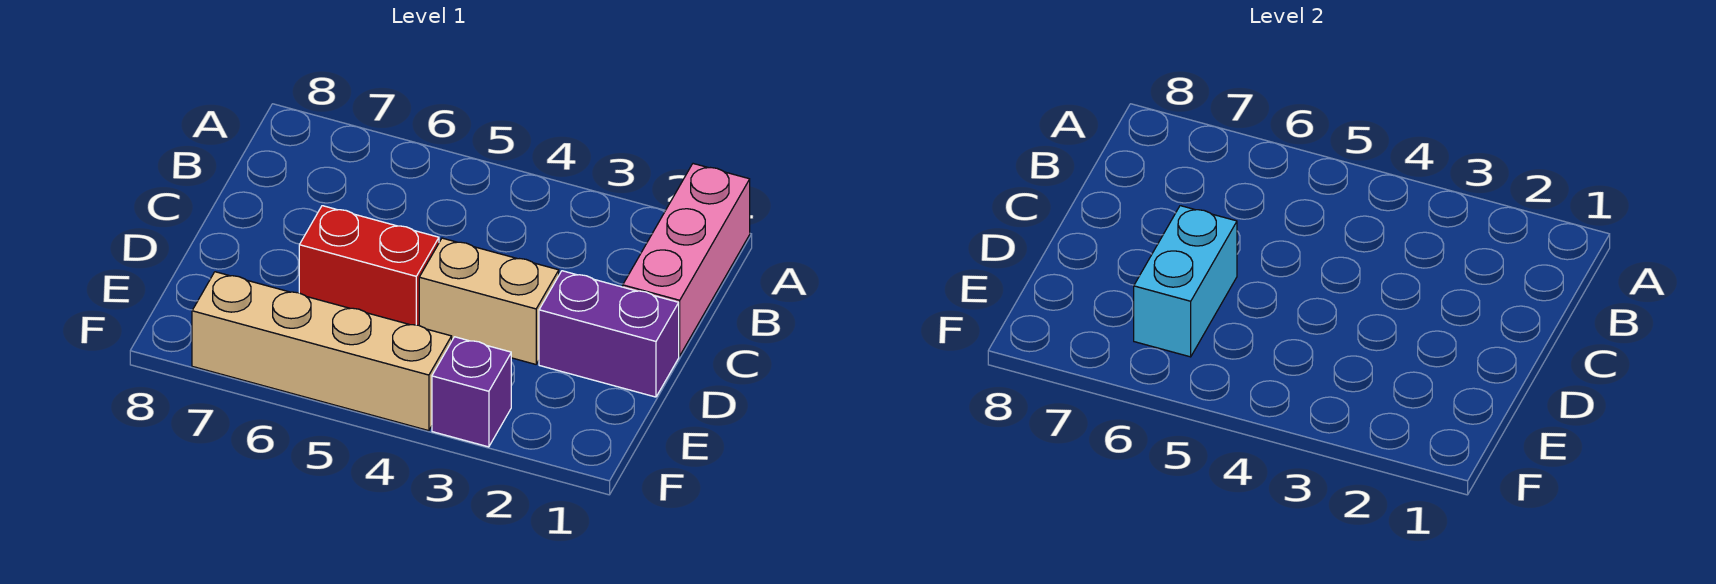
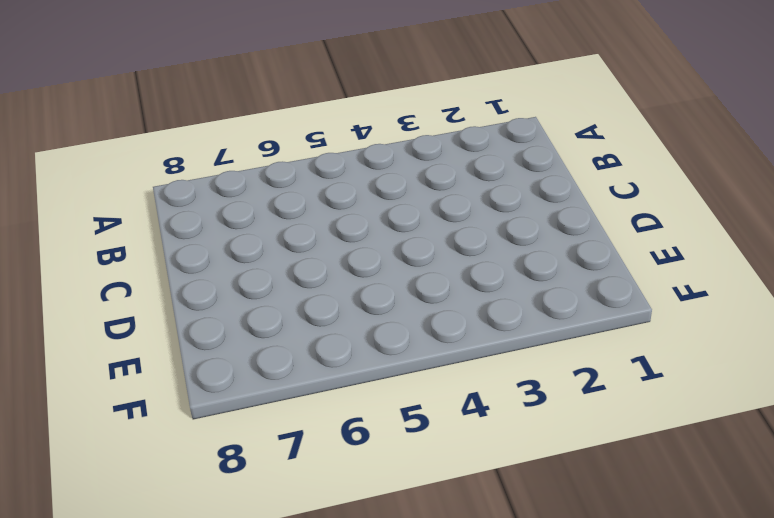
none -> pink brick A1:C1 level 1
none -> purple brick D1:D2 level 1

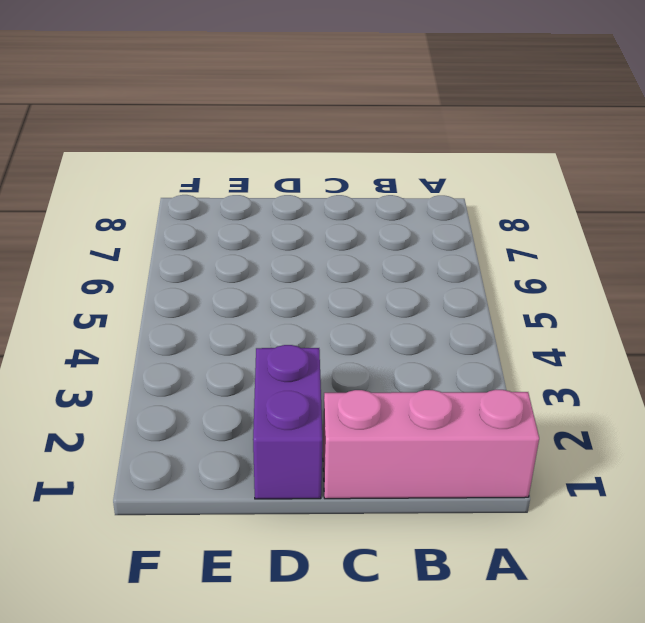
none -> tan brick D3:D4 level 1
none -> red brick D5:D6 level 1

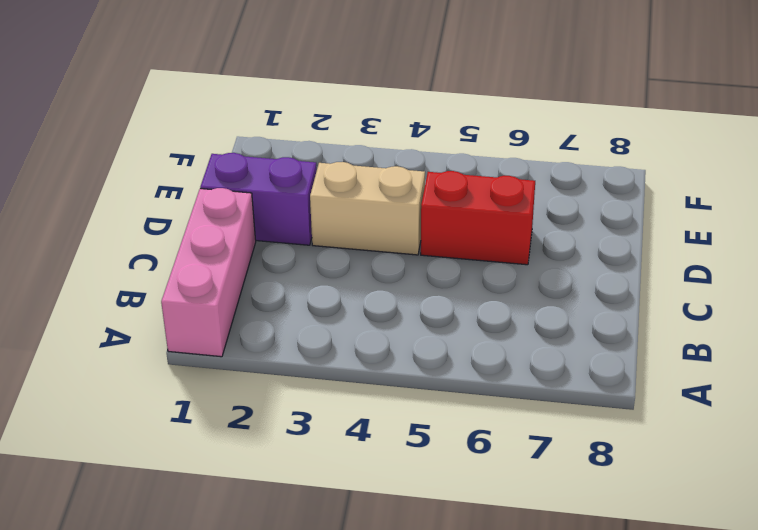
none -> purple brick F3 level 1
none -> tan brick F4:F7 level 1

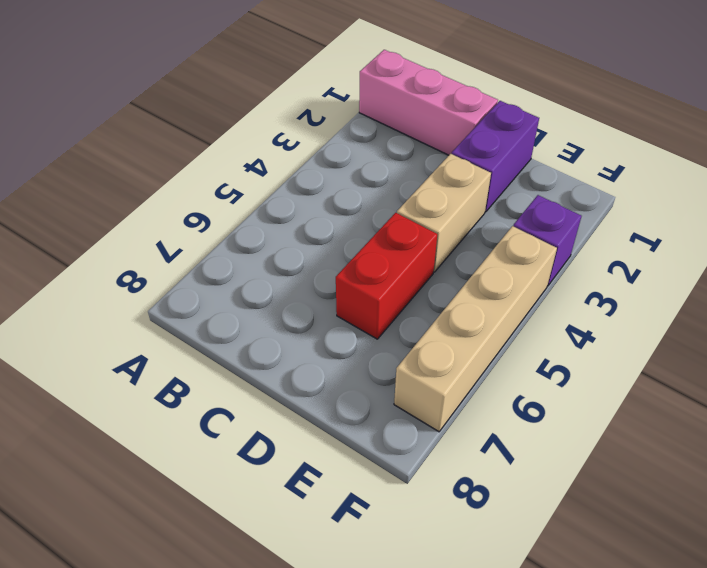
none -> cyan brick D6:E6 level 2

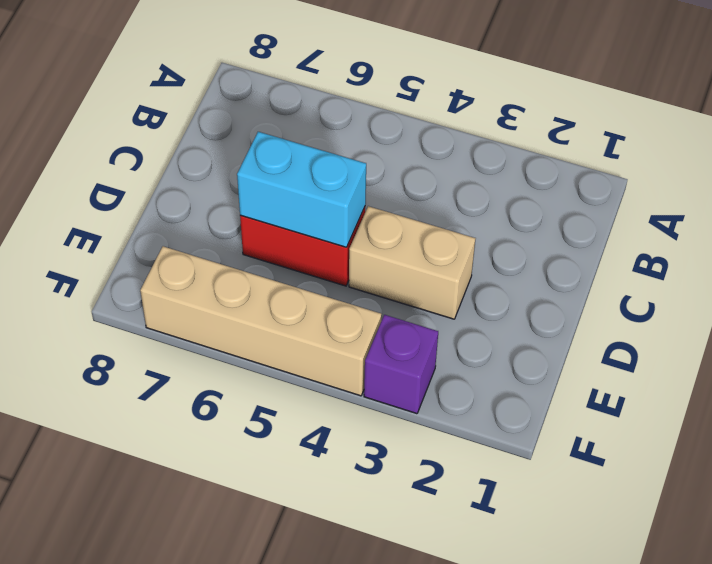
cyan brick D5:D6 level 2 -> cyan brick D6:E6 level 2
none -> pink brick A1:C1 level 1
none -> purple brick D1:D2 level 1

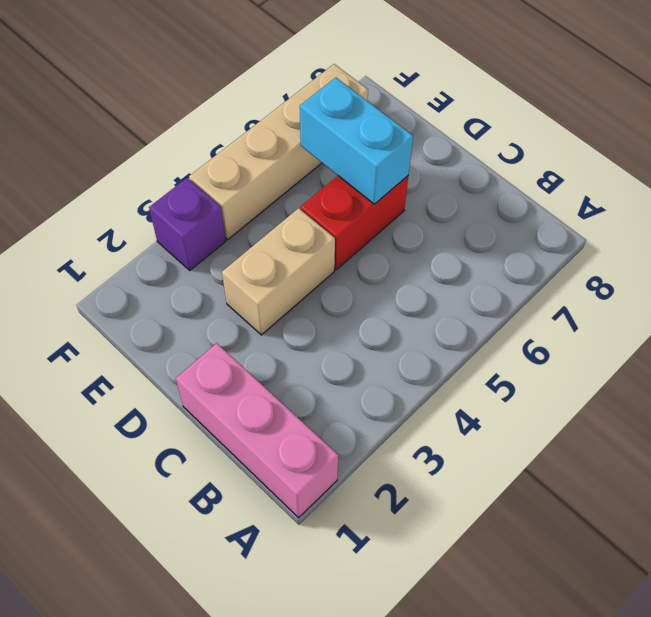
none -> purple brick D1:D2 level 1

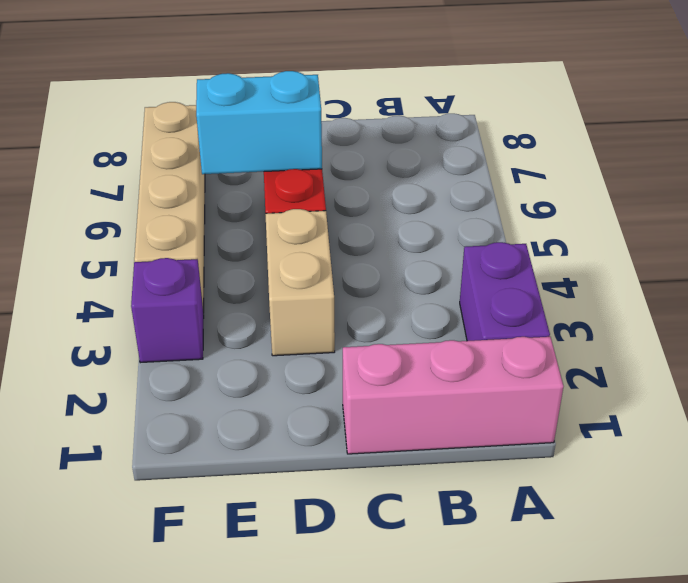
purple brick A2:A3 level 1 -> purple brick D1:D2 level 1

